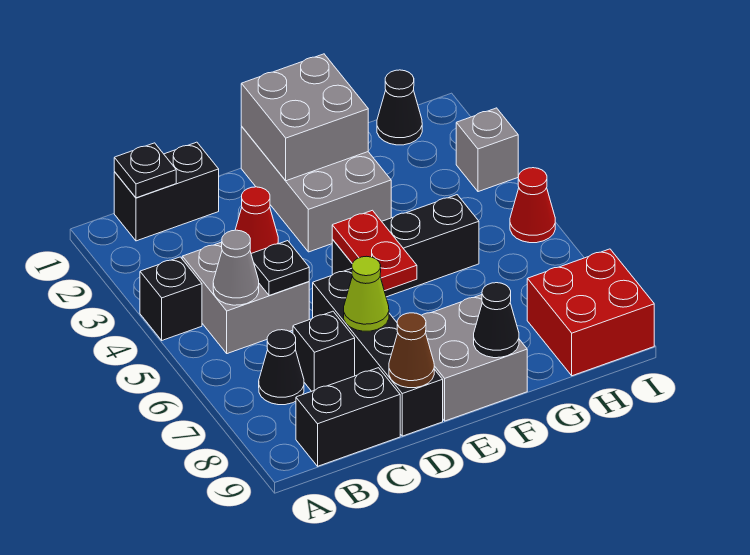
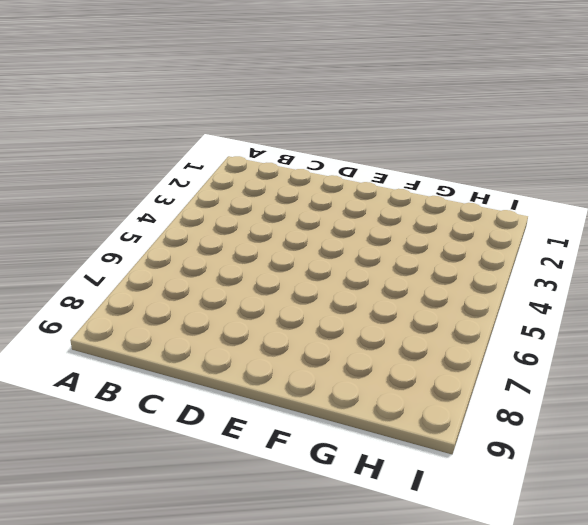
none -> black brick A4 level 1
none -> black brick B1:C1 level 1
none -> grey brick B4:C5 level 1

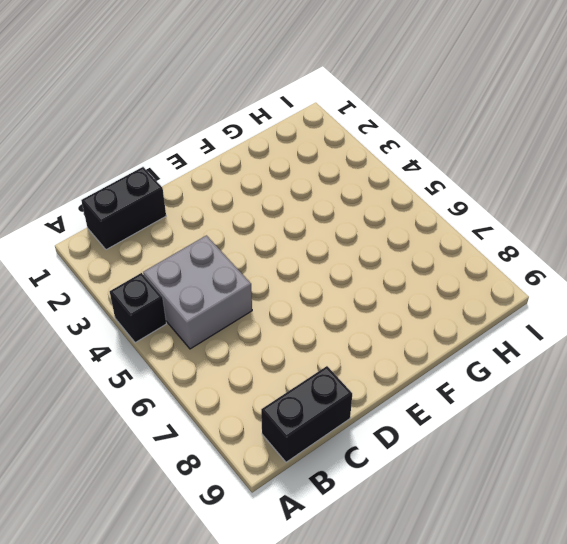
none -> black cone B7 level 1
none -> black brick C7 level 1
none -> black brick D6:D9 level 1

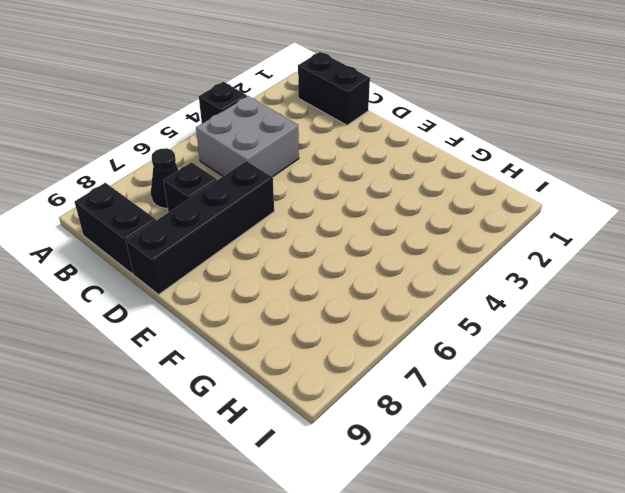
none -> grey brick E1:F3 level 1
none -> black brick E5:G5 level 1
none -> grey brick E8:F9 level 1

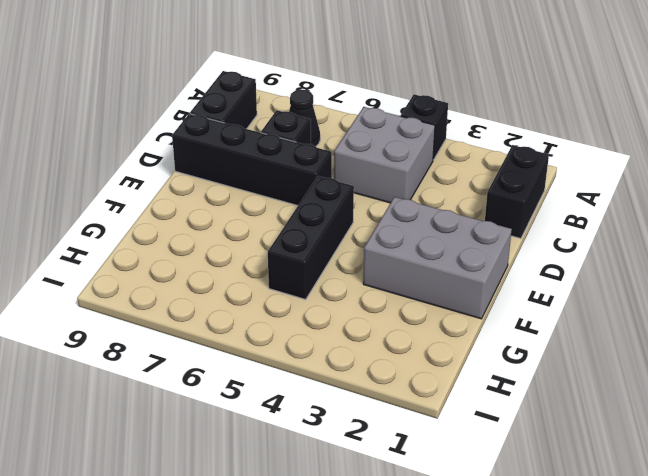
none -> grey brick E8:F9 level 1
none -> black cone H1 level 1
none -> red brick H8:I9 level 1

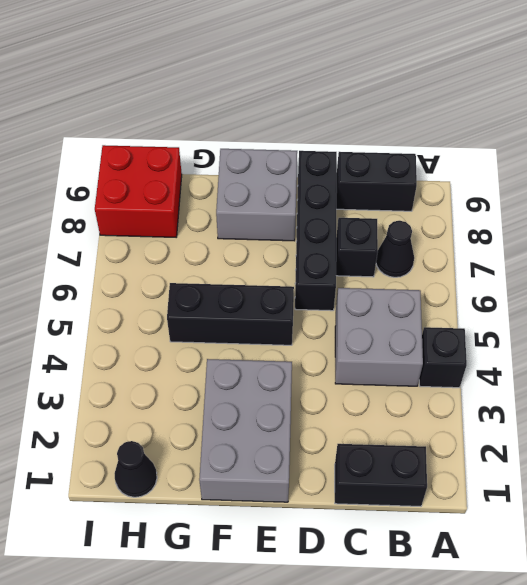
none -> grey brick I3 level 1
none -> red cone I5 level 1
none -> black plate B1 level 2

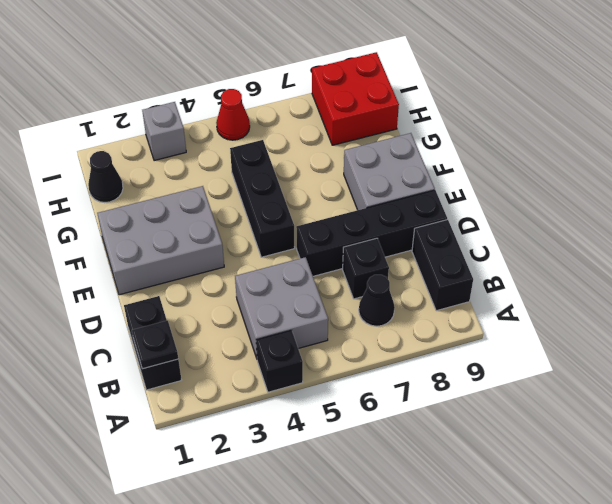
none -> grey cone B5 level 2
none -> red cone C4 level 2
none -> black plate C5 level 2

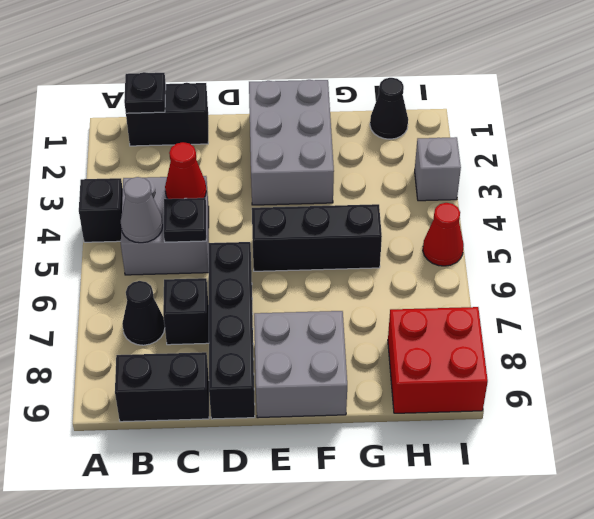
none -> lime cone D7 level 2
none -> brown cone D9 level 2
none -> grey brick E1:F2 level 2

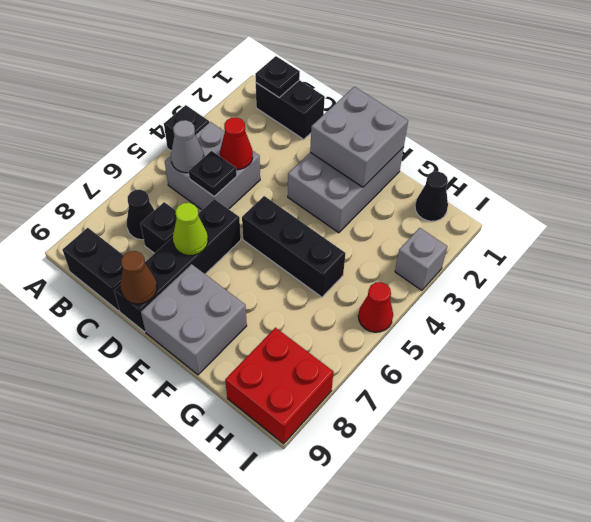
none -> red plate E5:E6 level 2
none -> black cone F9 level 2

